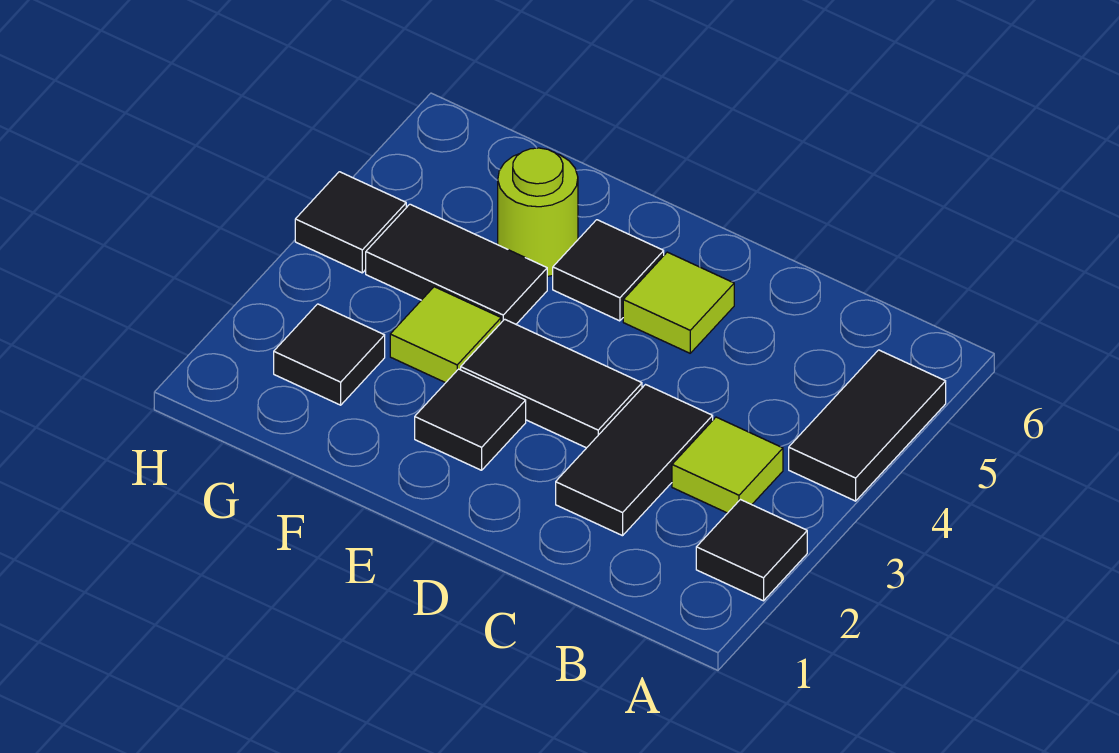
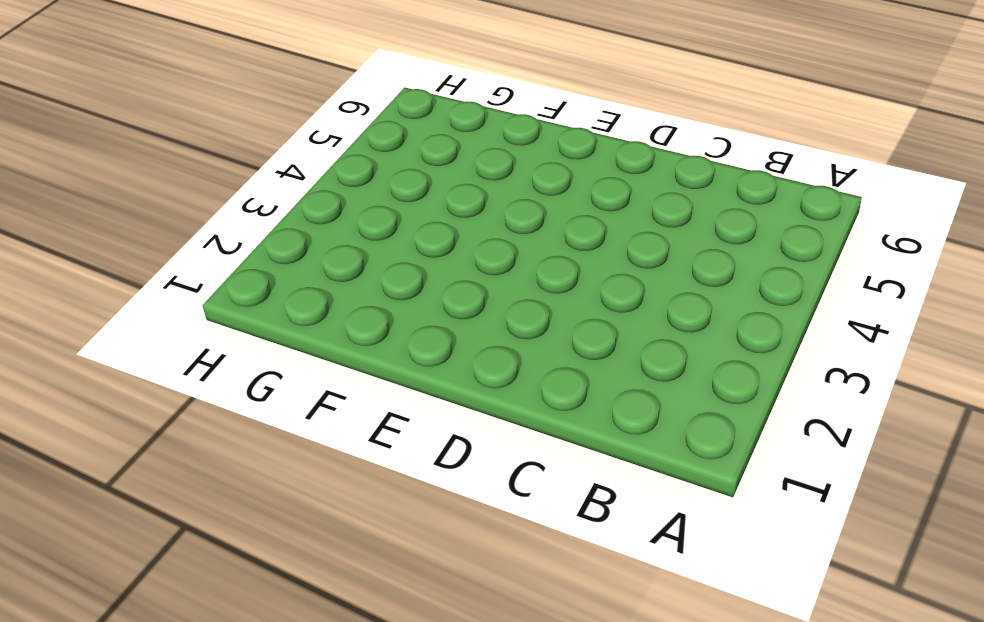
none -> black tile A2 level 1
none -> black tile A4:A5 level 1
none -> lime tile B3 level 1

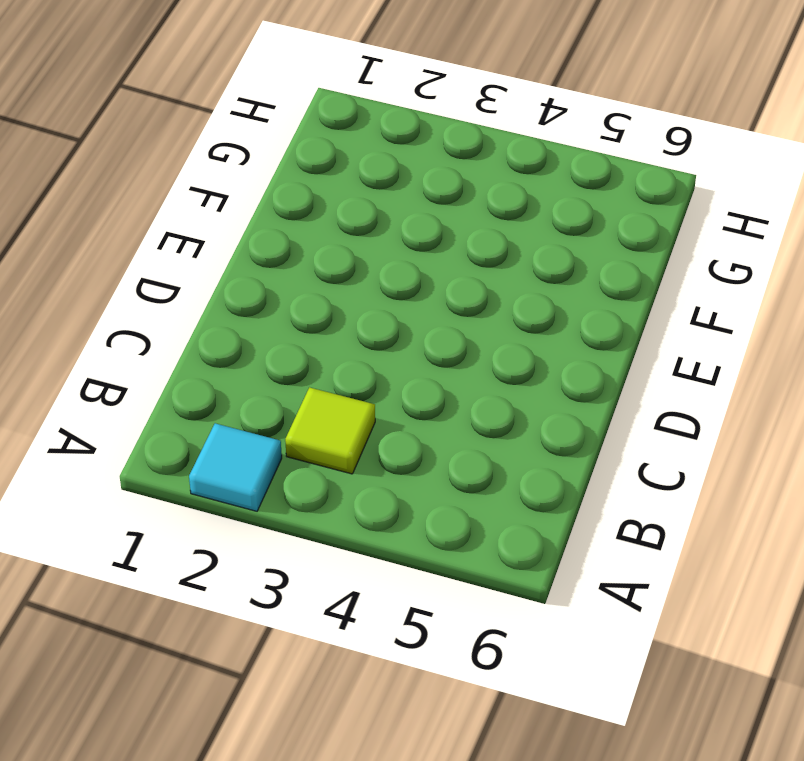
cyan tile A2 level 1 -> black tile A2 level 1
none -> black tile A4:A5 level 1
none -> black tile C2:C3 level 1
none -> black tile D3:E3 level 1

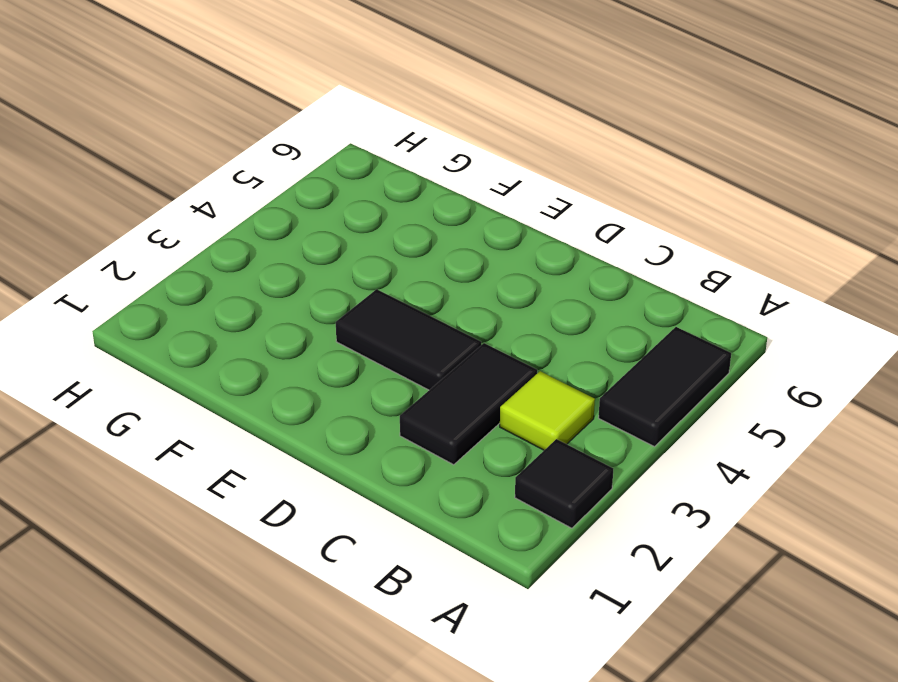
none -> lime tile D5 level 1
none -> black tile E2 level 1
none -> black tile E5 level 1

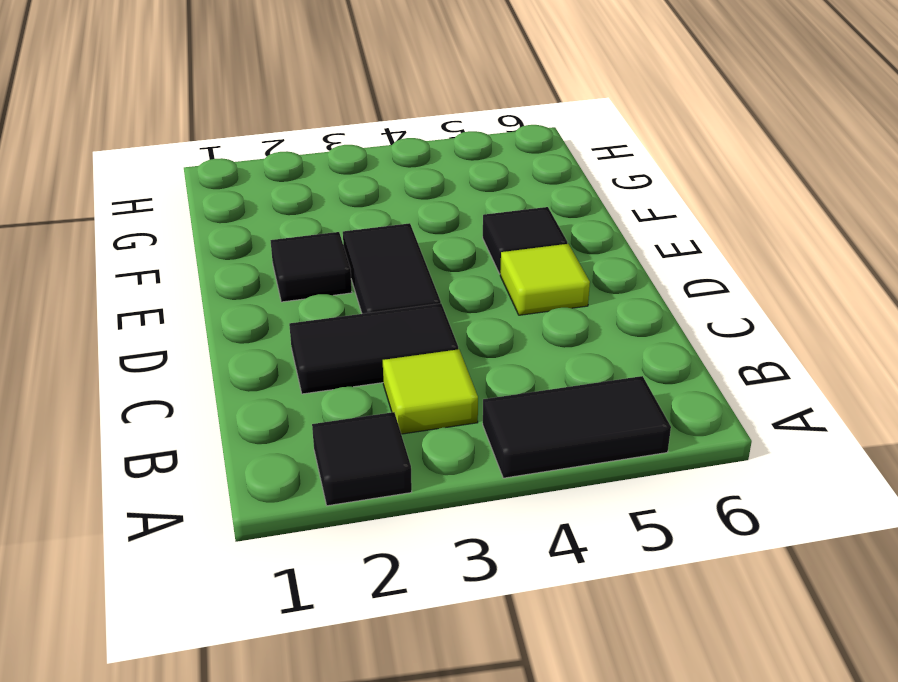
none -> lime tile F3 level 1
none -> black tile F4:G4 level 1
none -> lime round brick F5 level 1

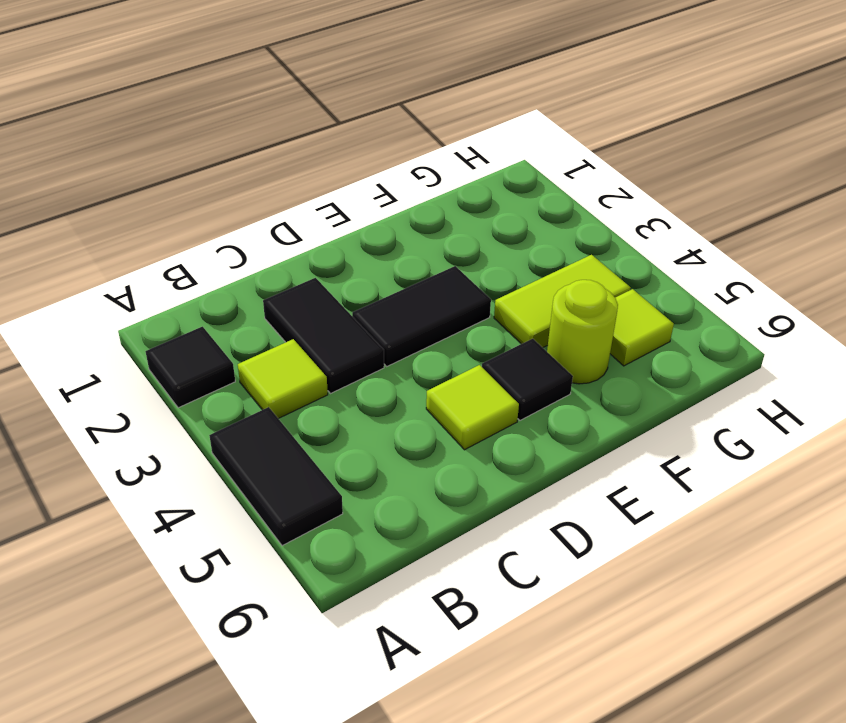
lime tile F4:G4 level 1 -> black tile F4:G4 level 1
lime tile G5 level 1 -> lime tile F3 level 1
none -> black tile E2 level 1
none -> black tile G2 level 1
none -> black tile H4 level 1

